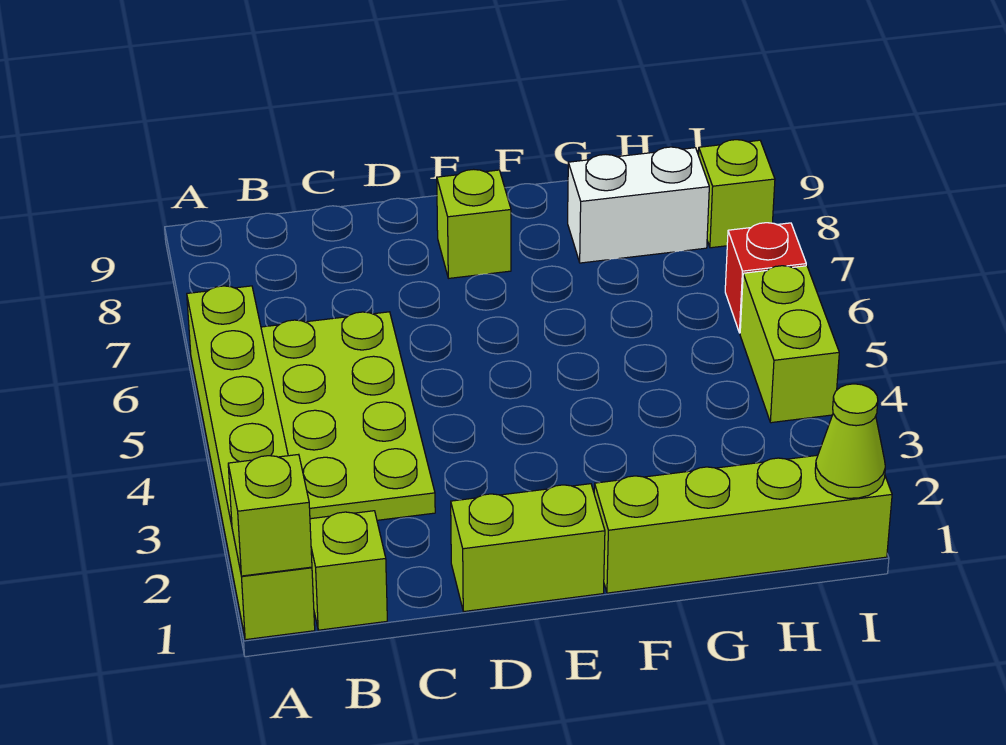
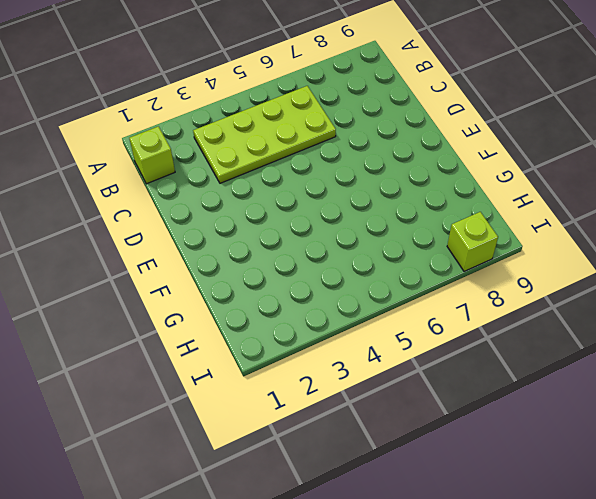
none -> lime brick A1:A6 level 1
none -> lime brick D1:E1 level 1
none -> lime brick E8 level 1

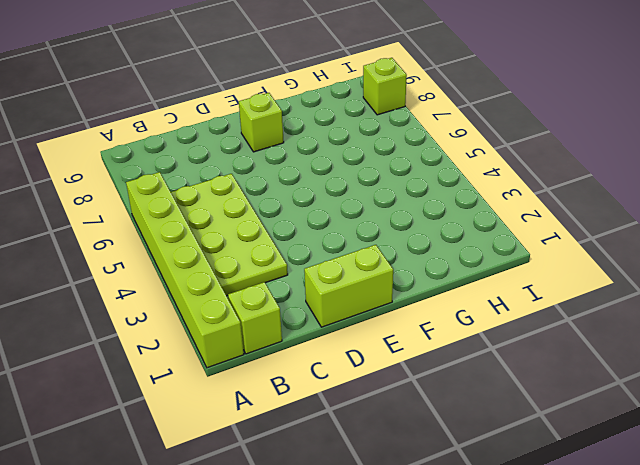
none -> lime brick F1:I1 level 1
none -> white brick G8:H8 level 1
none -> lime brick I4:I5 level 1

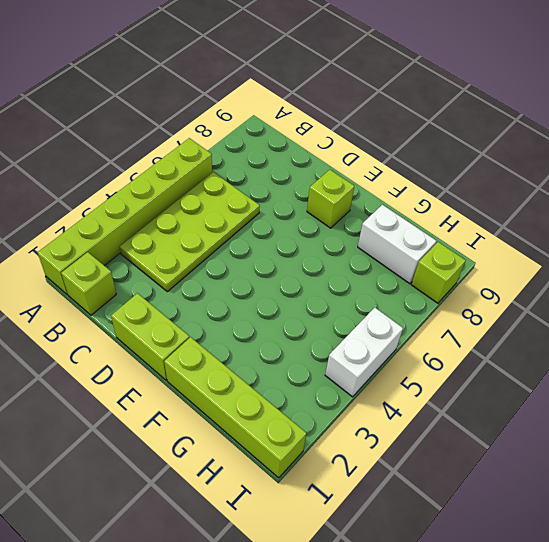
white brick I4:I5 level 1 -> lime brick I4:I5 level 1
none -> red brick I6 level 1
none -> lime brick A1 level 2
none -> lime cone I1 level 2

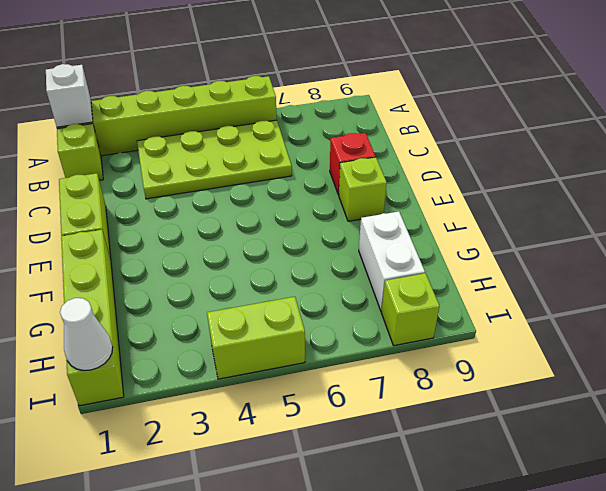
white brick A1 level 2 -> lime brick A1 level 2
red brick D8 level 1 -> red brick I6 level 1
white cone I1 level 2 -> lime cone I1 level 2

